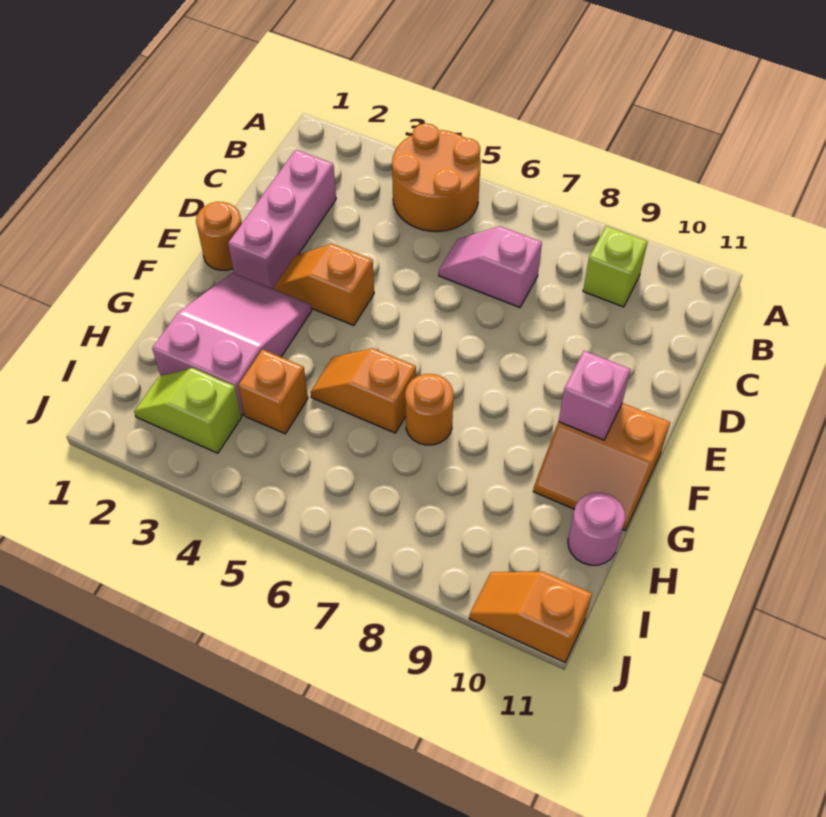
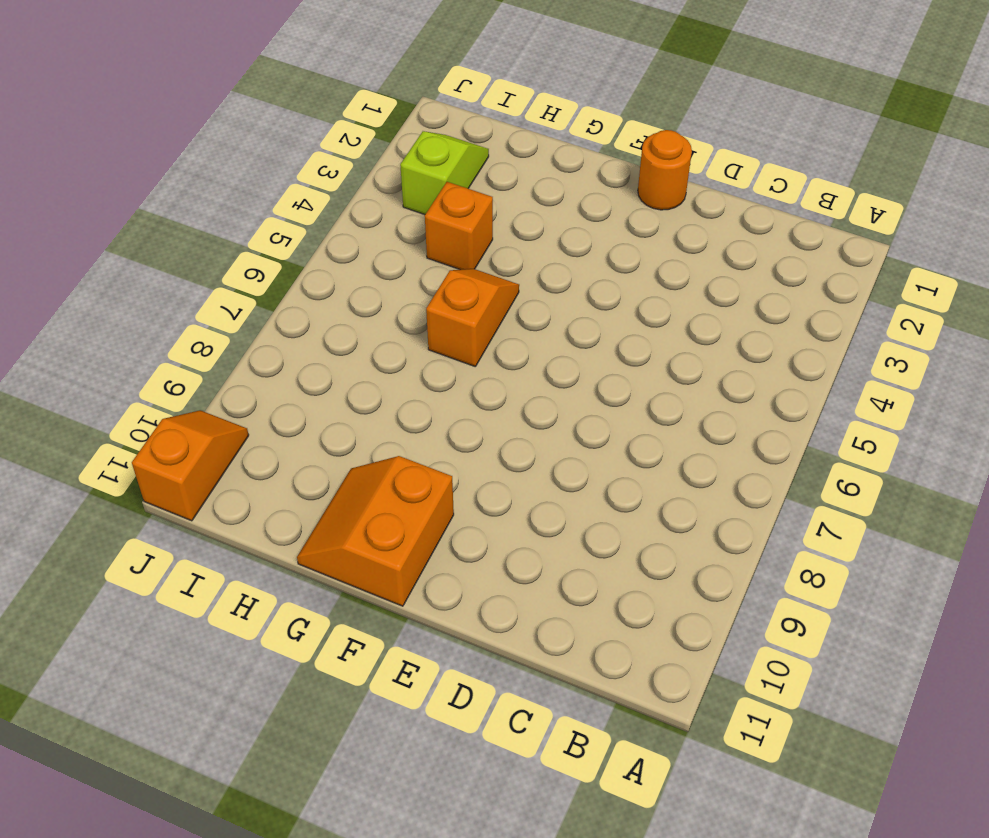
none -> orange round brick A4:B5 level 1
none -> lime brick B9 level 1
none -> pink brick C2:E2 level 1

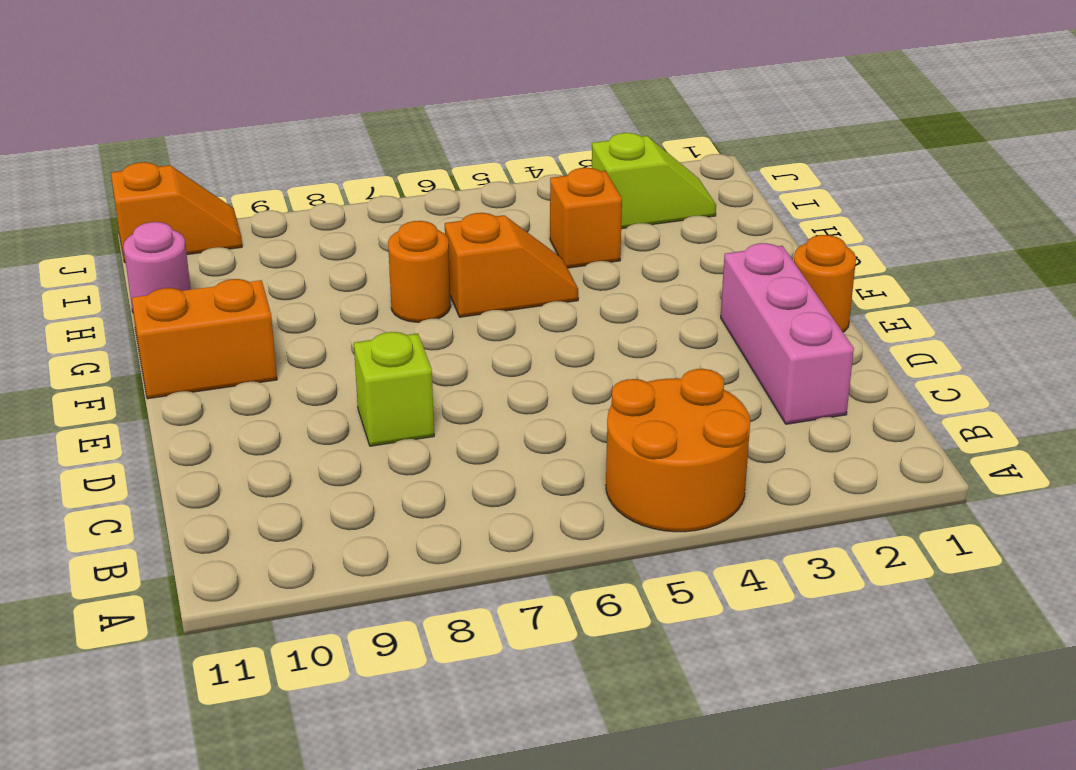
lime brick D8 level 1 -> lime brick B9 level 1
none -> pink slope C6:C7 level 1 top 7
none -> orange slope E3:E4 level 1 top 4
none -> pink slope F2:H3 level 1 top H

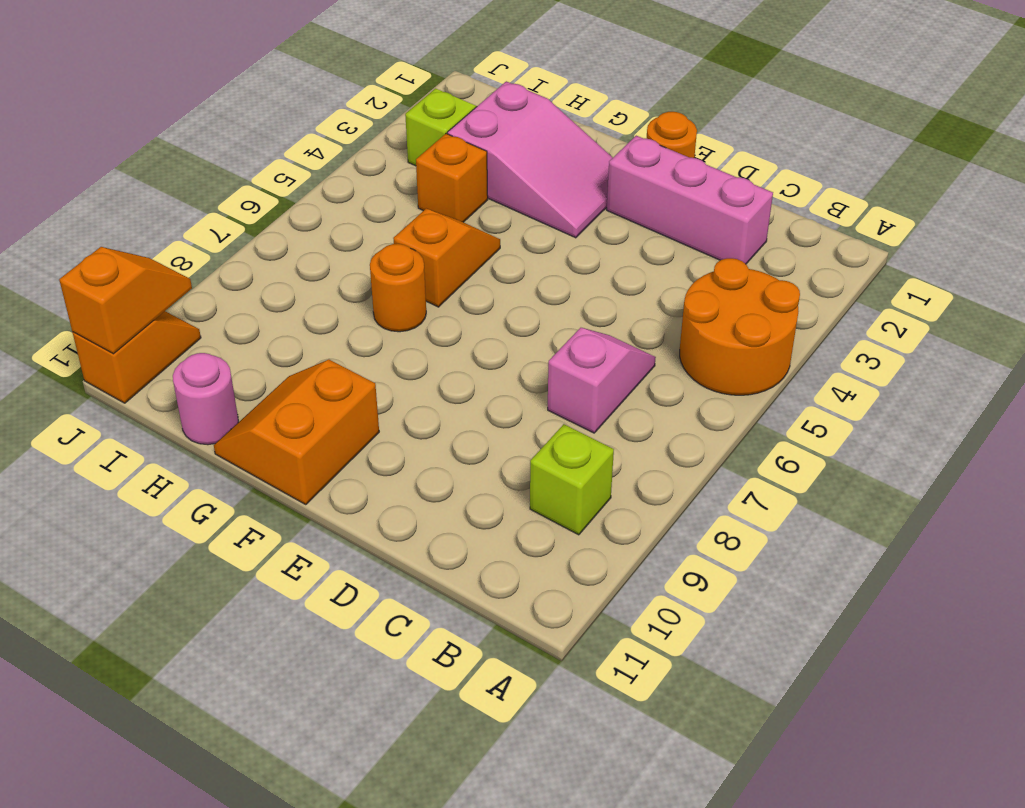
orange slope J10:J11 level 2 top 11 -> orange slope E3:E4 level 1 top 4
none -> pink brick F10 level 2

